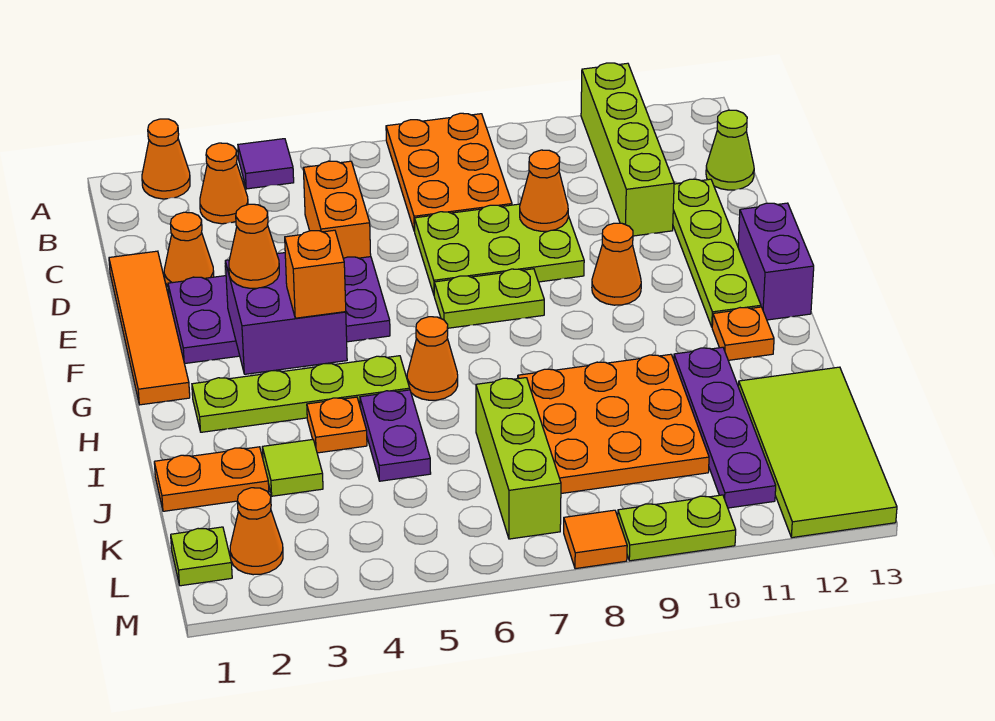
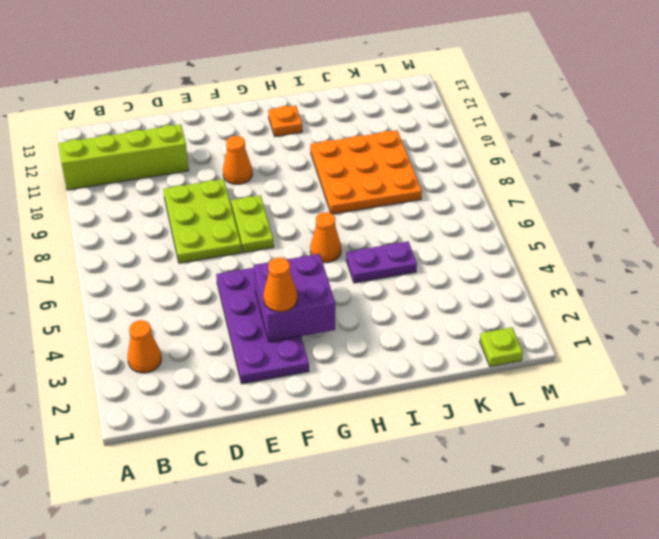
none -> orange cone A2 level 1
none -> purple tile A4 level 1
none -> orange plate A7:C8 level 1
none -> orange brick C5:D5 level 1

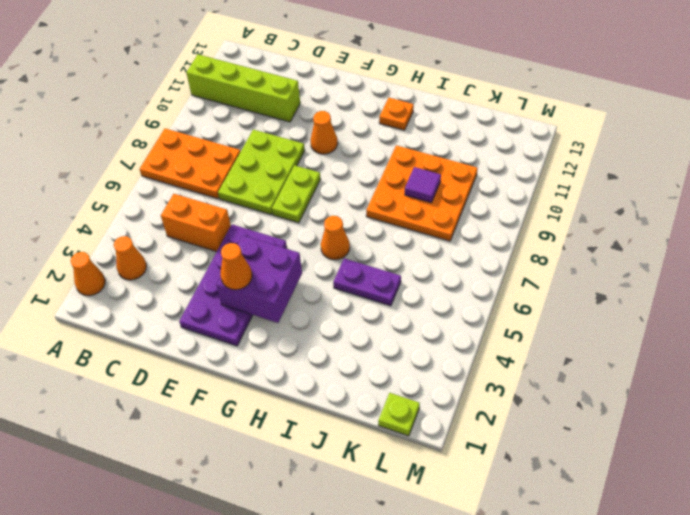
purple tile J9 level 2 -> purple tile A4 level 1
none -> lime cone C13 level 1
none -> orange tile D1:G1 level 1
none -> orange cone D2 level 1
none -> lime plate D12:G12 level 1

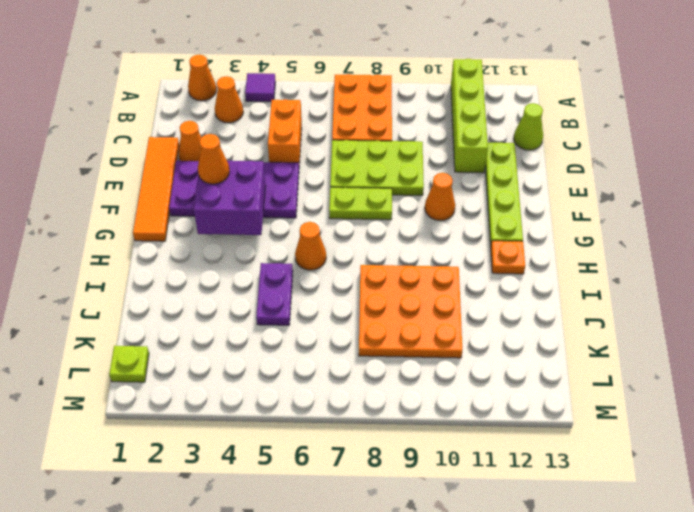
none -> purple brick F13:G13 level 1
none -> lime plate H2:H5 level 1
none -> orange plate I4 level 1
none -> purple plate I11:L11 level 1

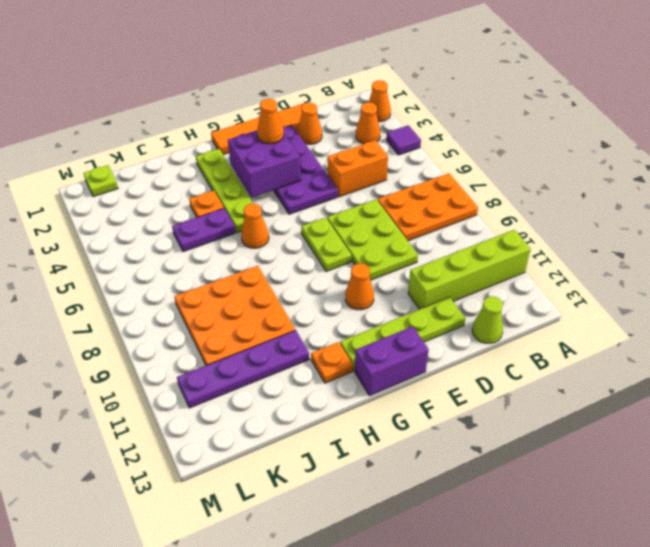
none -> orange plate J1:J2 level 1
none -> lime tile J3 level 1
none -> lime brick J7:L7 level 1
none -> lime tile J12:M13 level 1

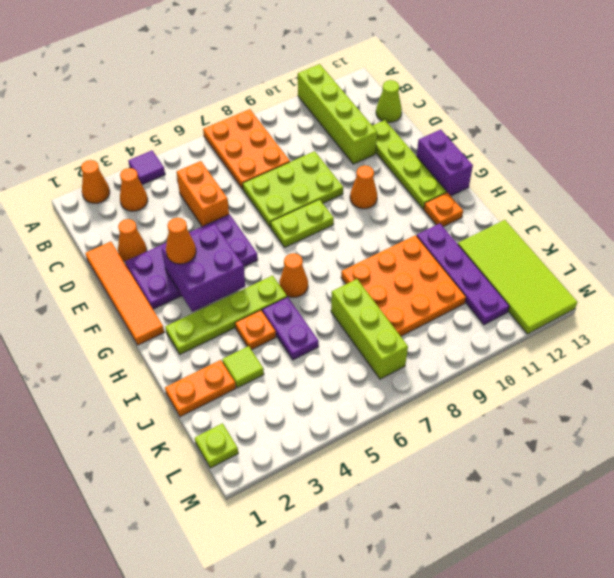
none -> orange cone L2 level 1
none -> orange tile M8 level 1
none -> lime plate M9:M10 level 1
none -> orange cone D9 level 2

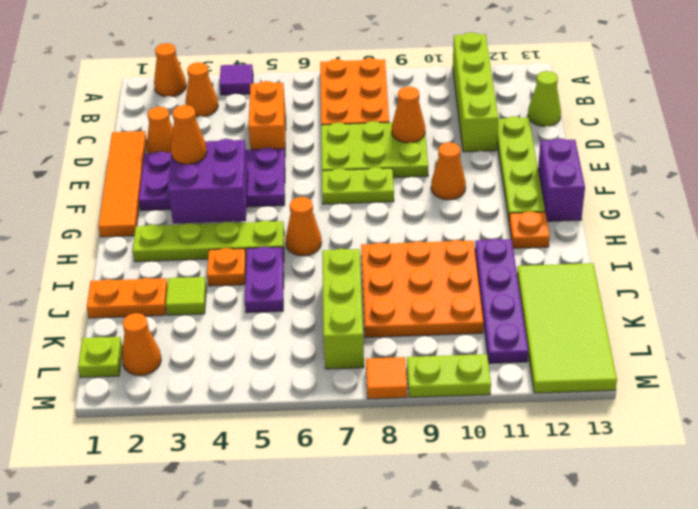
none -> orange brick G4 level 3

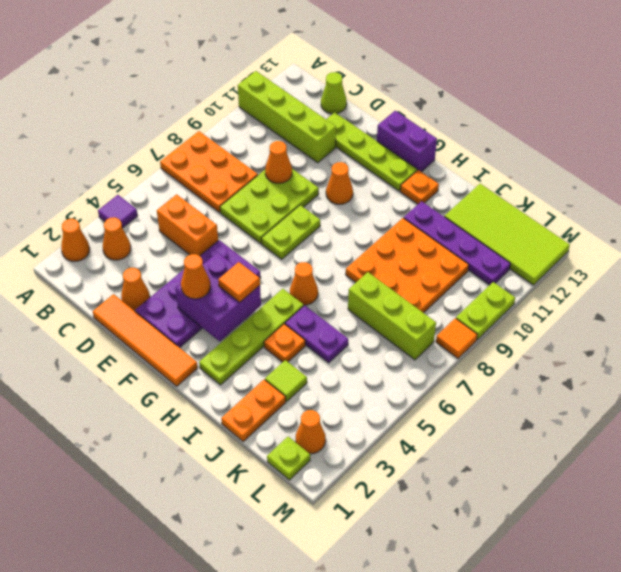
orange tile G4 level 3 -> orange brick G4 level 3

